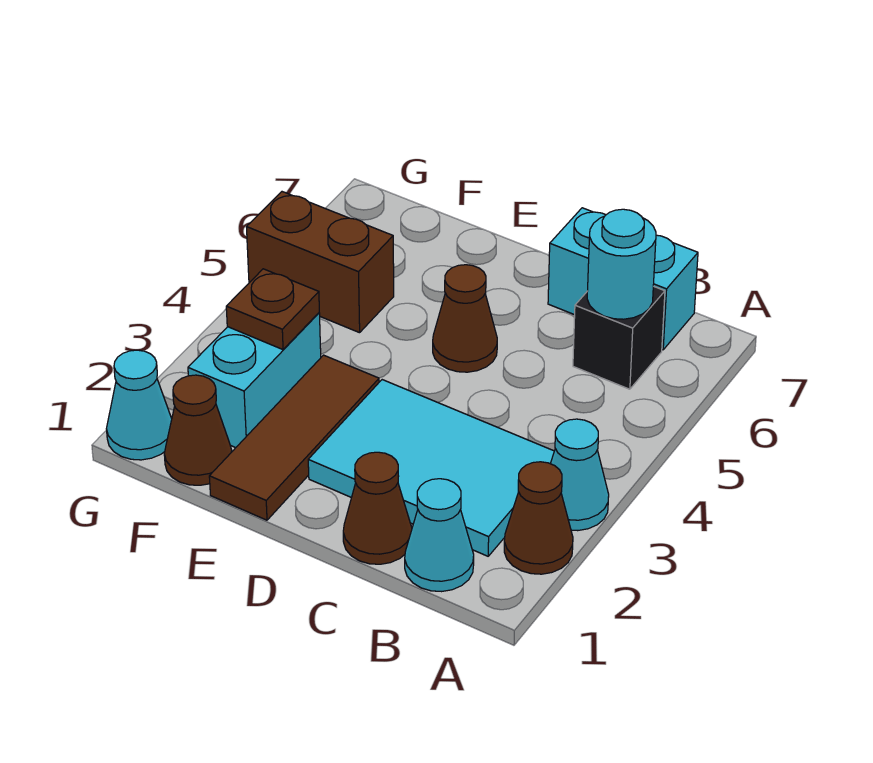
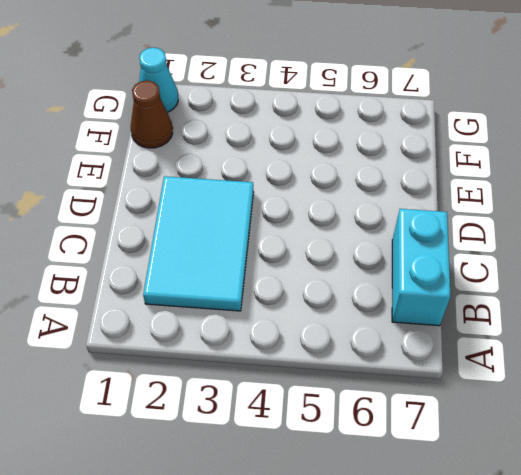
none -> brown cone A2 level 1
none -> cyan cone A3 level 1
none -> cyan cone B1 level 1

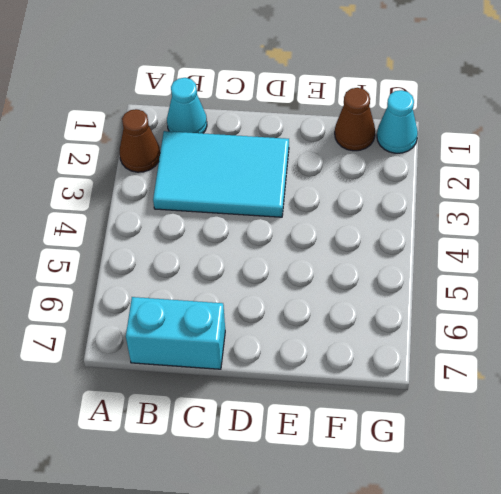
none -> cyan cone A3 level 1
none -> black brick B6 level 1
none -> brown cone C1 level 1

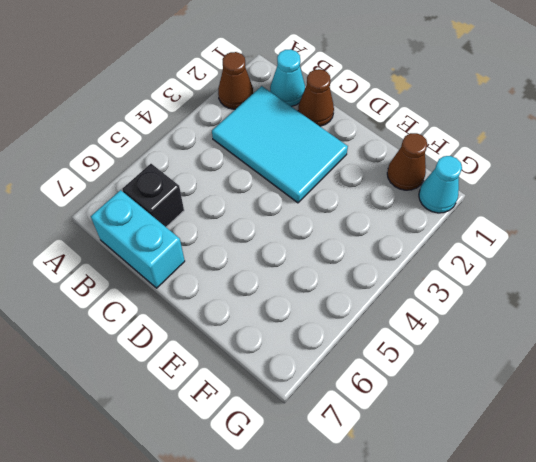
none -> cyan cone A3 level 1
none -> brown cone D5 level 1
none -> brown tile E1:E3 level 1

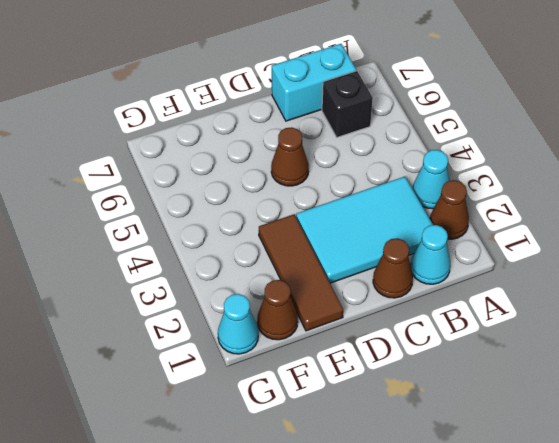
none -> cyan brick F2:F3 level 1
none -> brown brick F5:G5 level 1
none -> cyan round brick B6 level 2

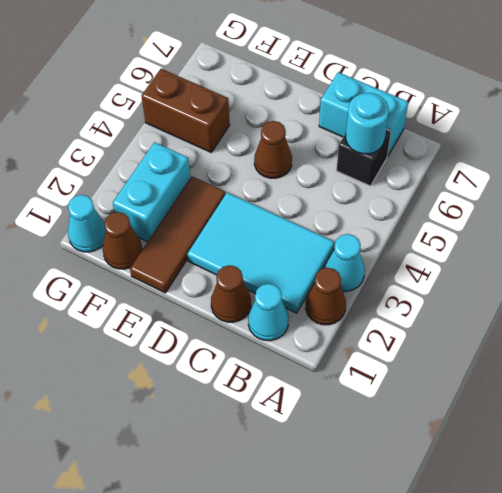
none -> brown plate F3 level 2

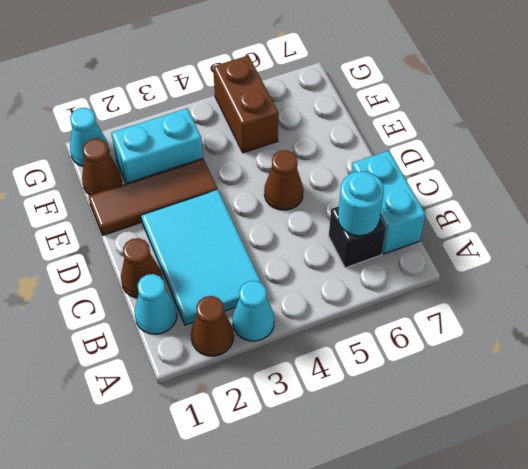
none -> brown plate F3 level 2

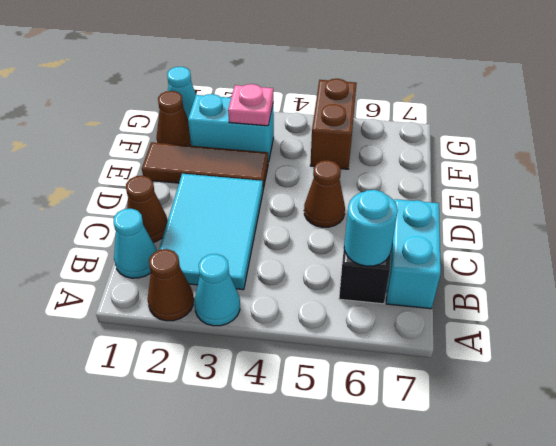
pink plate F3 level 2 -> brown plate F3 level 2

